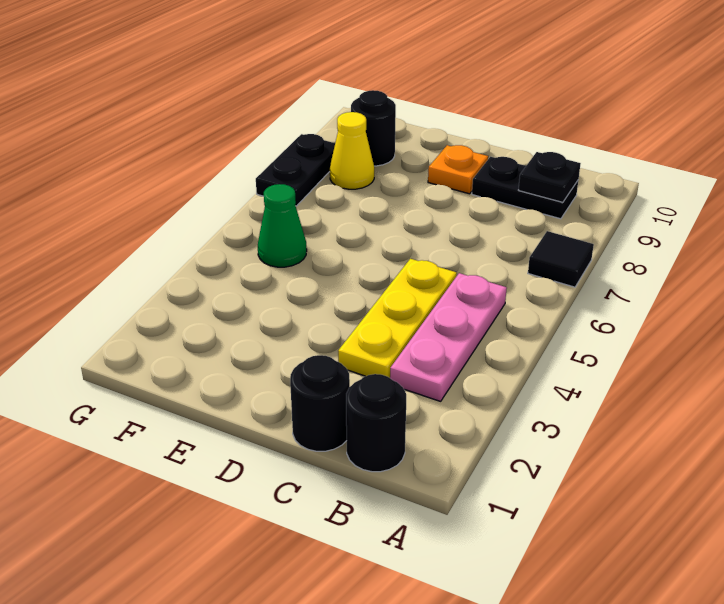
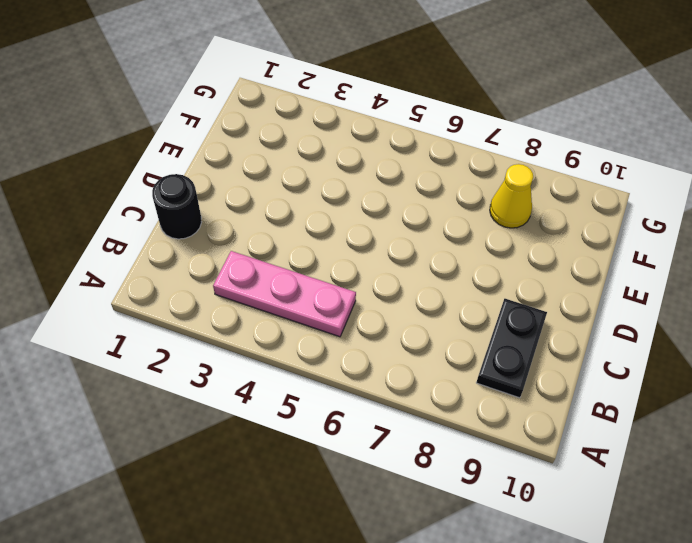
none -> black tile A7 level 1
none -> black round brick B1 level 1
none -> yellow plate C3:C5 level 1

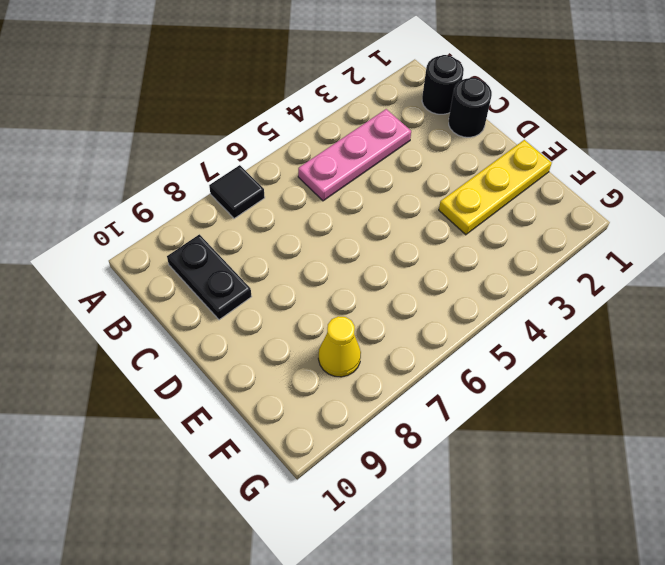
yellow plate E1:E3 level 1 -> yellow plate C3:C5 level 1
none -> orange plate D9 level 1
none -> green cone F5 level 1
none -> black round brick F9 level 1

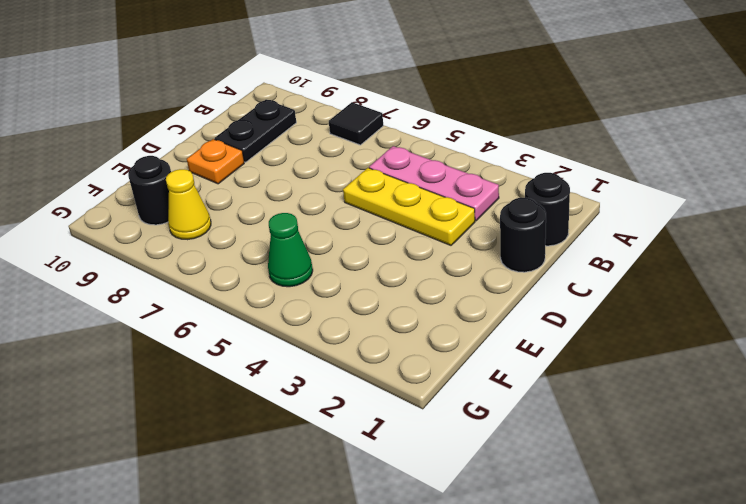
none -> black plate G7:G8 level 1
none -> black plate B9 level 2

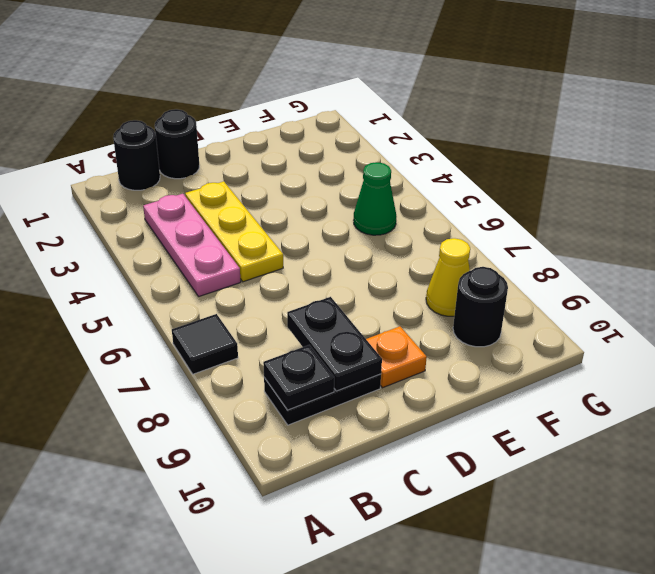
black plate C8:C9 level 2 -> black plate G7:G8 level 1

